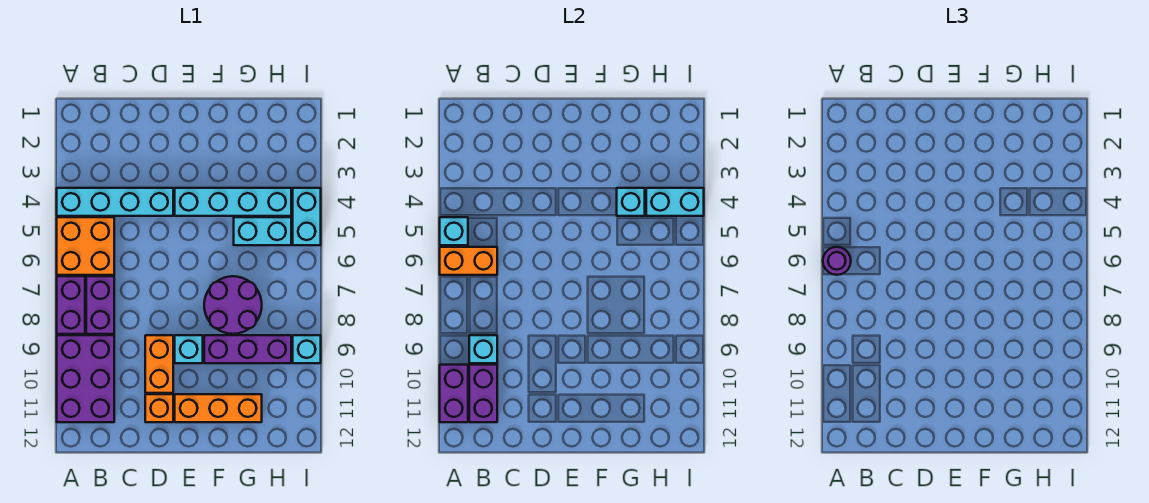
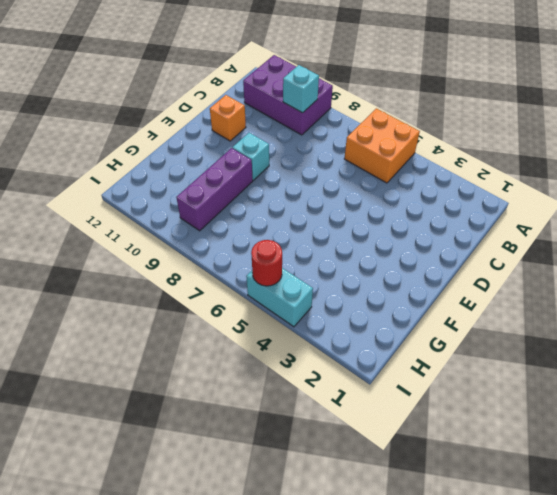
red round brick I5 level 2 -> none
none -> cyan brick A4:D4 level 1
none -> purple brick A7:A8 level 1
none -> purple brick B7:B8 level 1

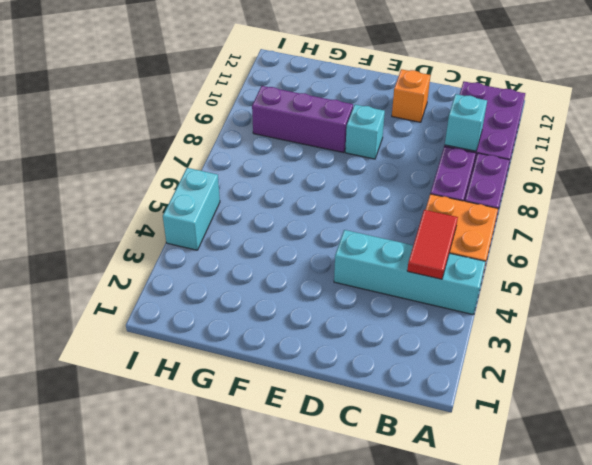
red tile B4:B5 level 2 -> none
none -> orange brick D9:D10 level 1
none -> cyan brick E4:H4 level 1
none -> orange brick E11:G11 level 1

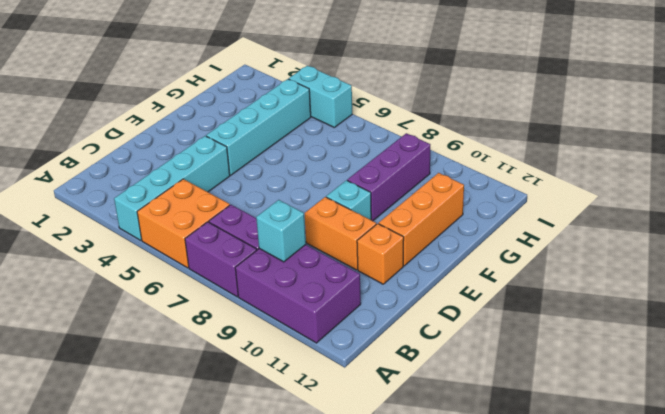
none -> purple round brick F7:G8 level 1
none -> cyan brick G5:H5 level 1
none -> cyan brick I9 level 1

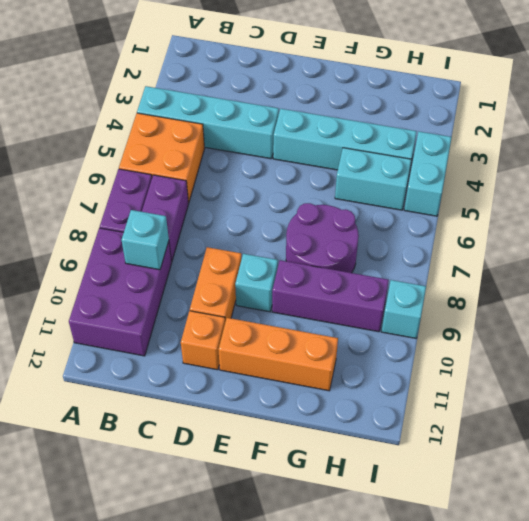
none -> cyan brick A5 level 2
none -> orange brick A6:B6 level 2
none -> purple brick A10:A11 level 2

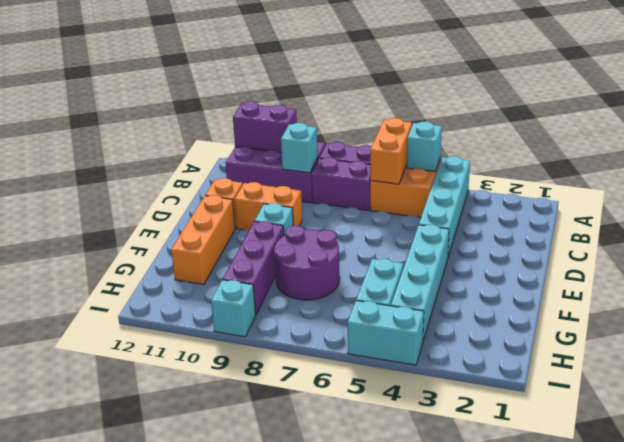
none -> purple brick B10:B11 level 2
none -> cyan brick G4 level 2
none -> cyan brick H4:I4 level 2

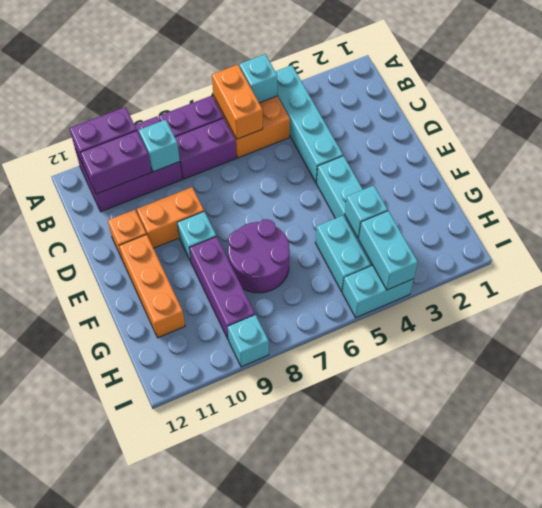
none -> purple round brick A6 level 3

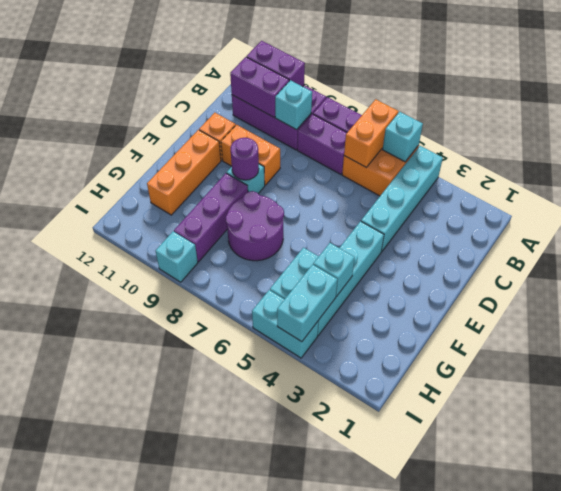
purple round brick E9 level 2 -> purple round brick A6 level 3

